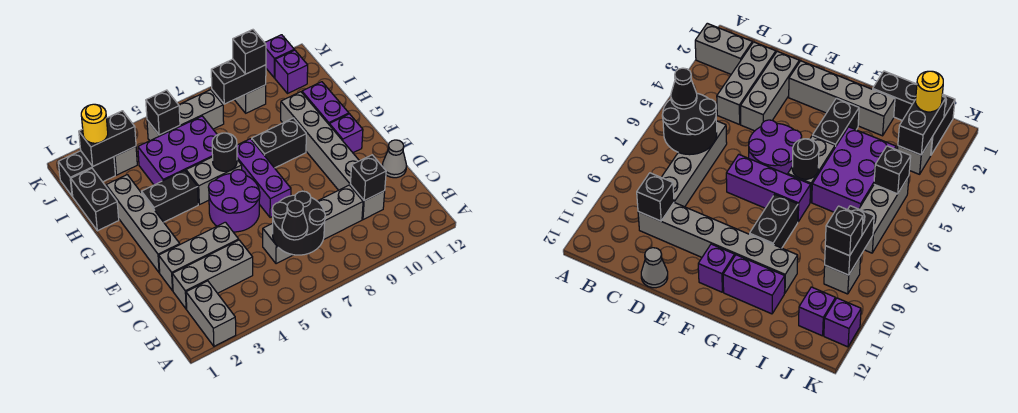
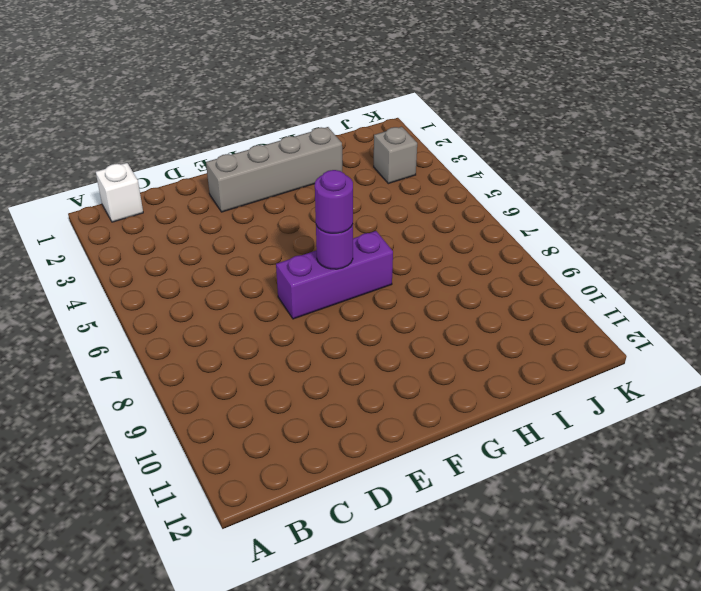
white brick B1 level 1 -> none
purple round brick F7 level 2 -> none
purple round brick F7 level 3 -> none
none -> grey brick A2:B2 level 1
none -> grey brick C2:C4 level 1
none -> grey brick C6:C9 level 1
none -> grey brick C10:H10 level 1

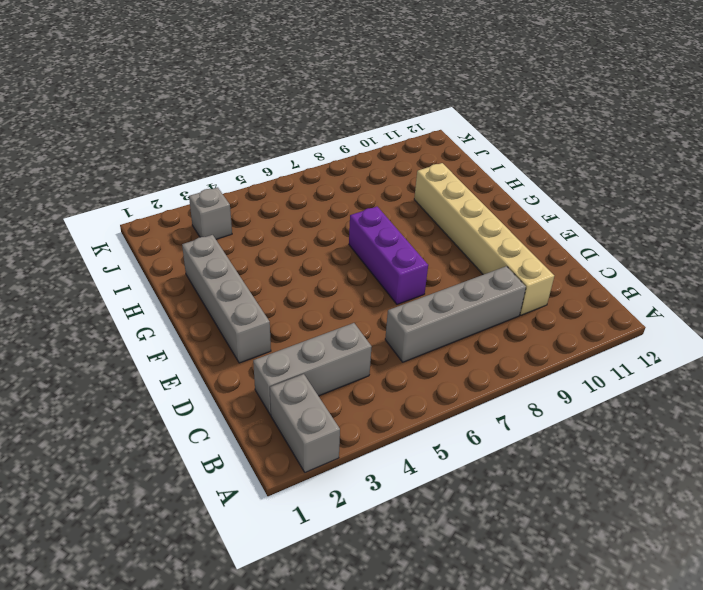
tan brick C10:H10 level 1 -> grey brick C10:H10 level 1
none -> grey brick D2:D4 level 1
none -> grey cone D12 level 1
none -> purple round brick E5:F6 level 1
none -> purple brick F11 level 1

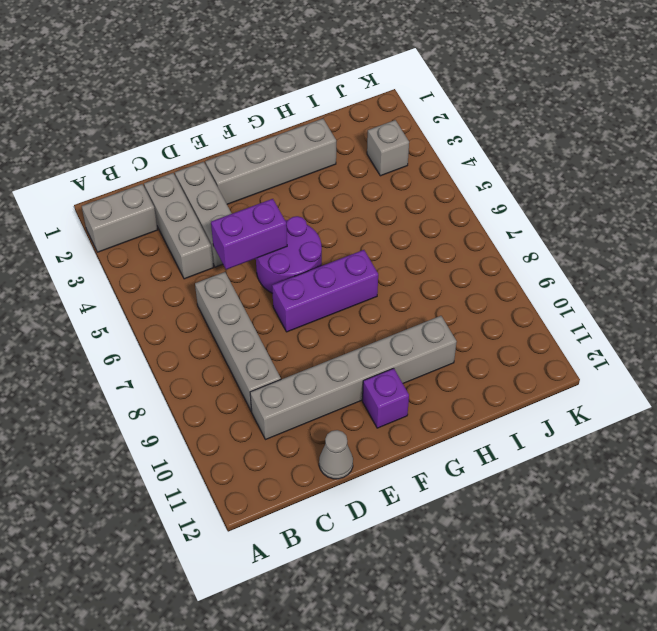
purple brick D5:E5 level 2 -> purple brick G11:H11 level 1
none -> black brick G3:G4 level 1
none -> grey brick G5:G6 level 1
none -> black brick G8:G9 level 1
none -> black brick H1:I1 level 1

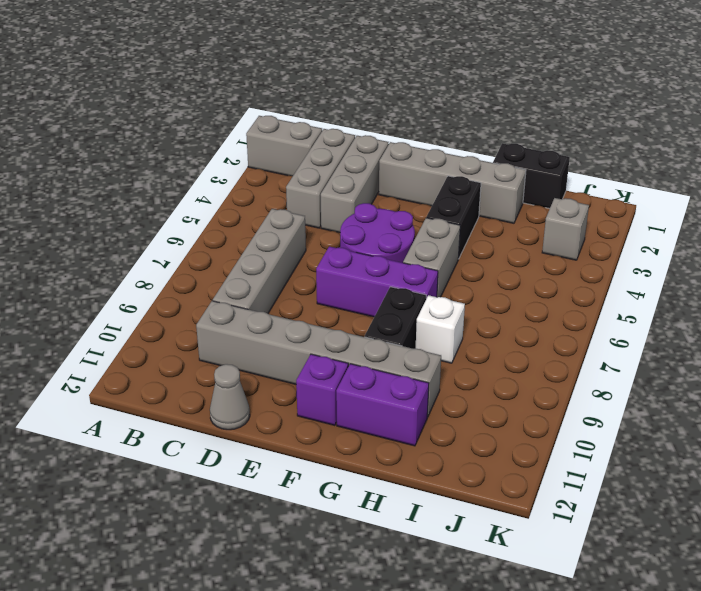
white brick H8 level 1 -> none
none -> purple brick H4:I6 level 1
none -> black brick J1:J2 level 1
none -> grey brick J5:J7 level 1
none -> grey brick J9 level 1

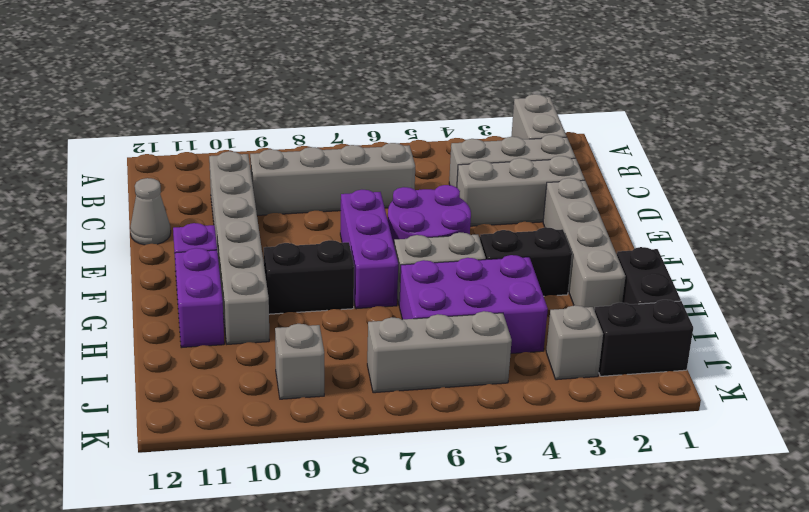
none -> purple brick J11 level 1
none -> purple brick K11 level 1
none -> black round brick B6:C7 level 2
none -> black brick C10 level 2

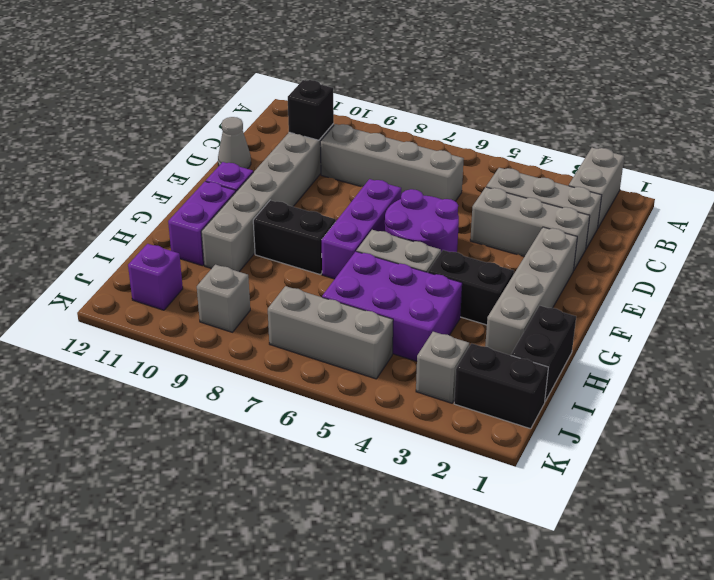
none -> purple brick K11 level 1
none -> black round brick B6:C7 level 2
none -> black round brick G6 level 2
none -> black brick J2:J3 level 2

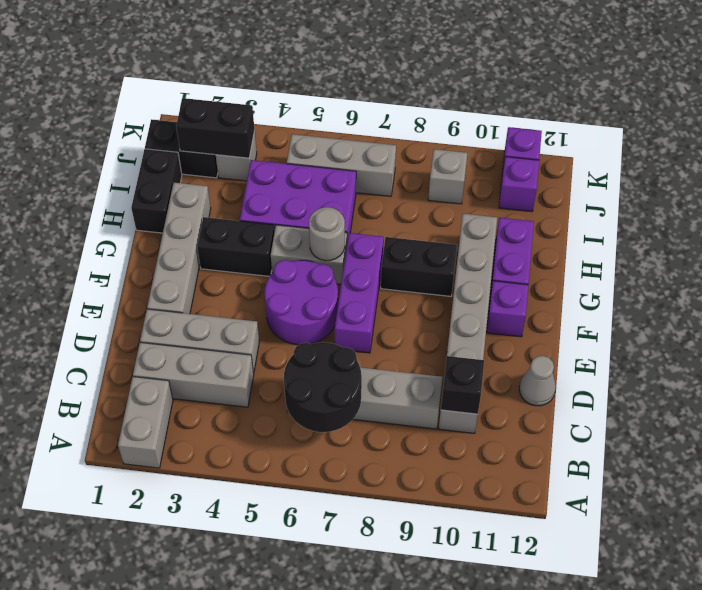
grey round brick G6 level 2 -> black round brick G6 level 2
none -> black brick J5 level 2
none -> black brick J8:J9 level 2
none -> black cone B6 level 3
none -> yellow round brick J2 level 3

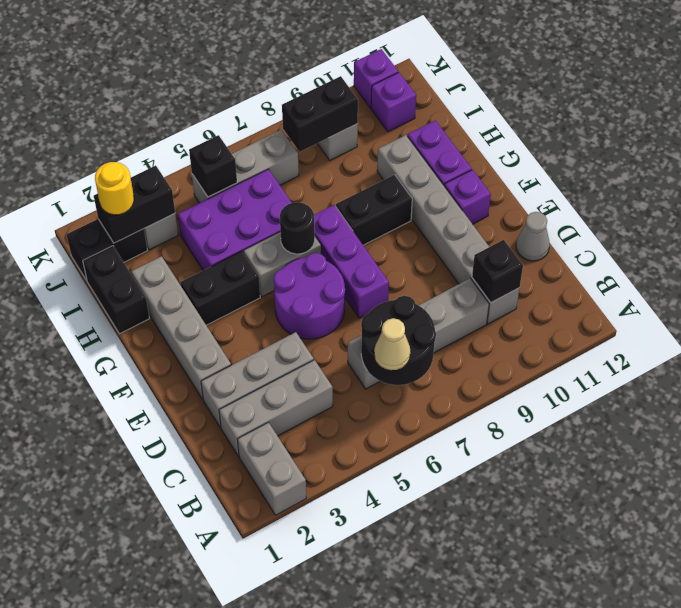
tan cone B6 level 3 -> black cone B6 level 3
none -> black brick J9 level 3

